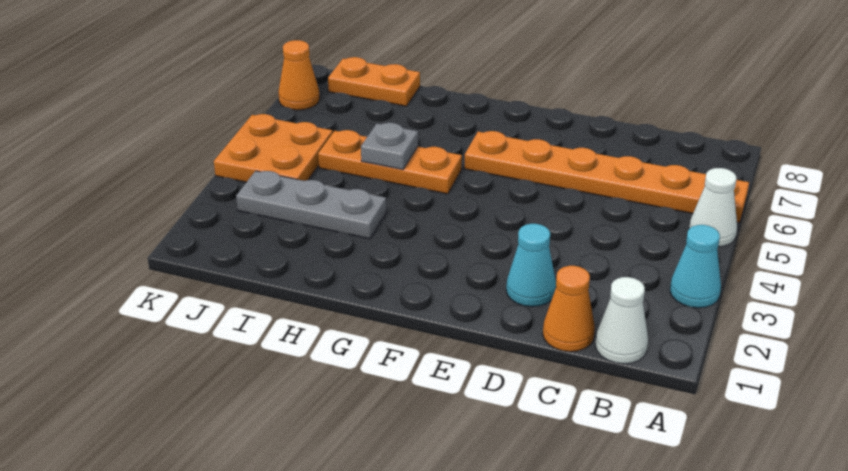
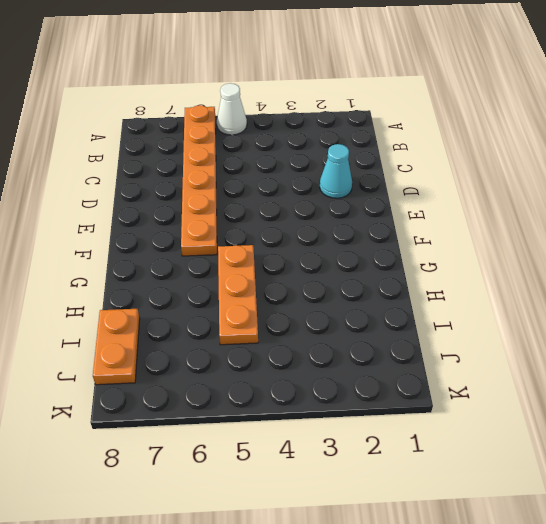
none -> cyan cone A3 level 1
none -> white cone B1 level 1
none -> orange cone C1 level 1

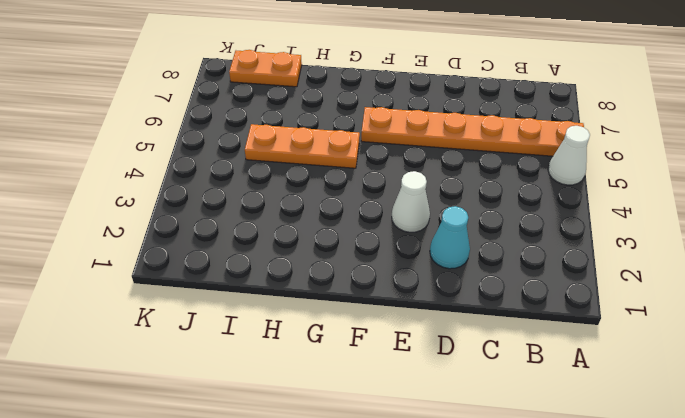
white cone E3 level 1 -> white cone B1 level 1
none -> cyan cone A3 level 1
none -> orange cone C1 level 1
none -> grey plate H3:J3 level 1

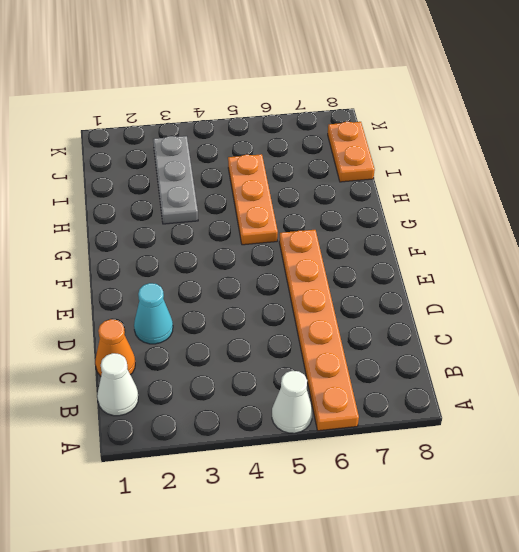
none -> cyan cone A3 level 1
none -> orange plate J4:K5 level 1
none -> orange cone K7 level 1

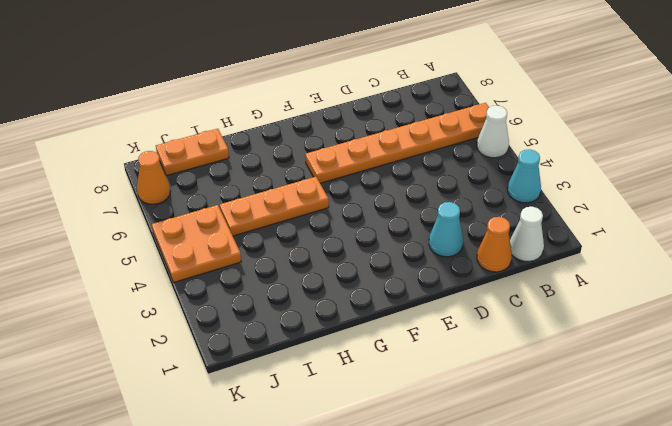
none -> grey plate H3:J3 level 1
none -> grey plate H5 level 2

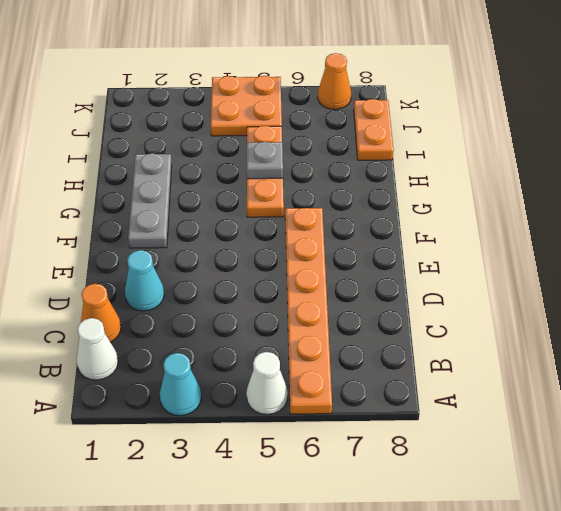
grey plate F2:H2 level 1 -> grey plate H3:J3 level 1

